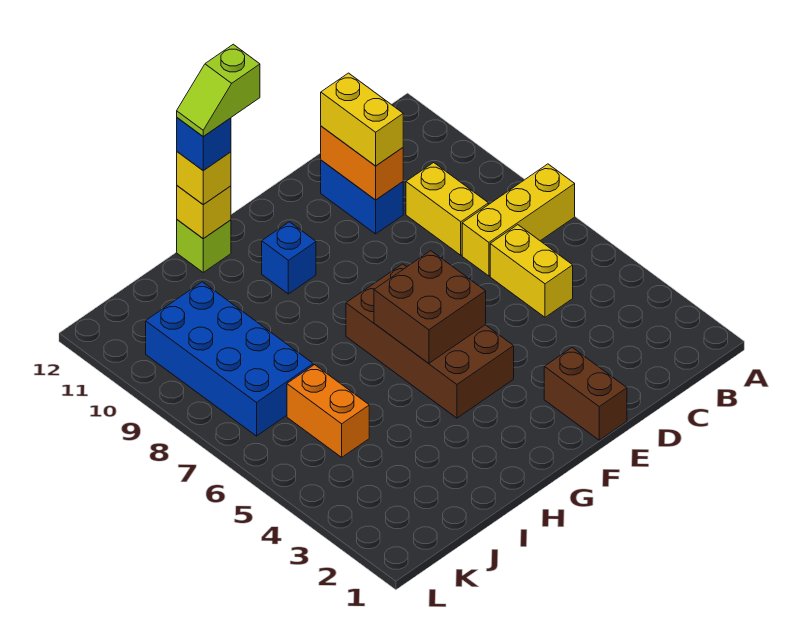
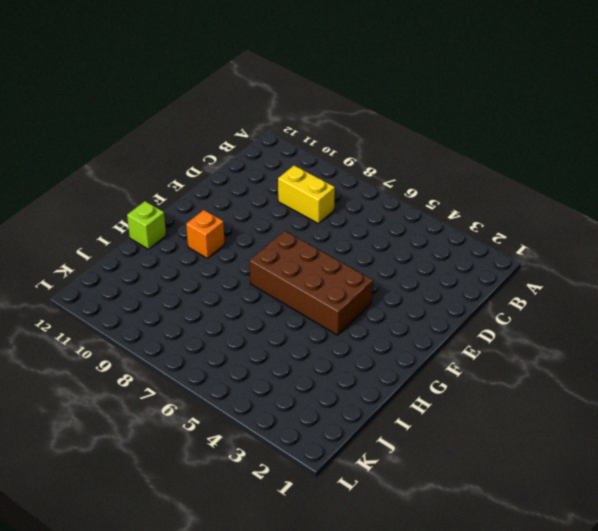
orange brick G10 level 1 -> blue brick G10 level 1
none -> yellow brick A7:C7 level 1
none -> yellow brick C5:C6 level 1
none -> blue brick D10:D11 level 1

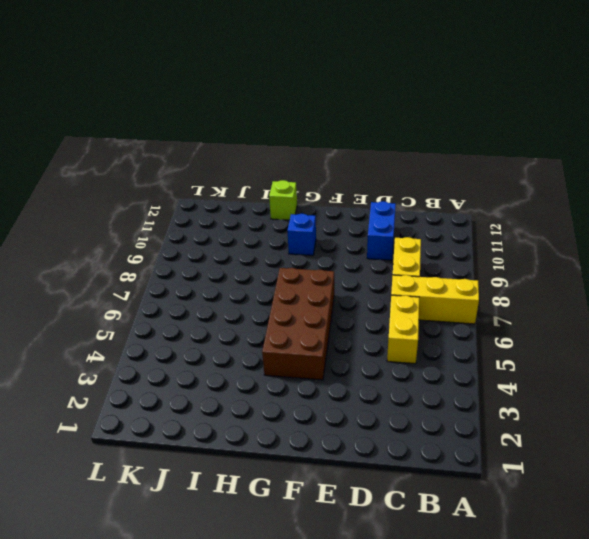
none -> brown brick E1:E2 level 1
none -> orange brick J5:J6 level 1
none -> blue brick J7:K10 level 1

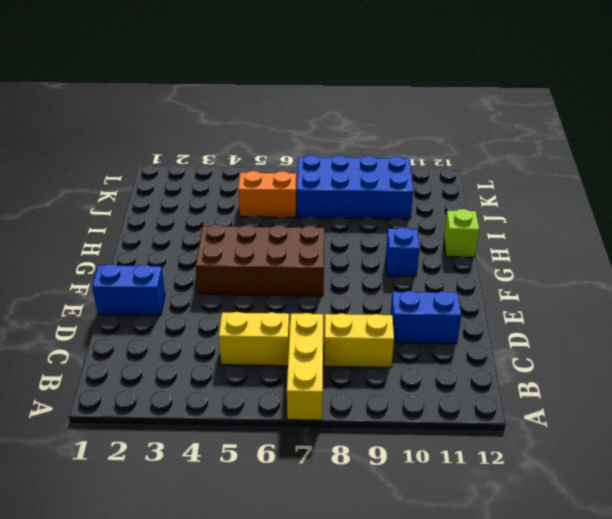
blue brick E1:E2 level 1 -> brown brick E1:E2 level 1
none -> orange brick D10:D11 level 2
none -> brown brick F5:G6 level 2
none -> yellow brick H12 level 2

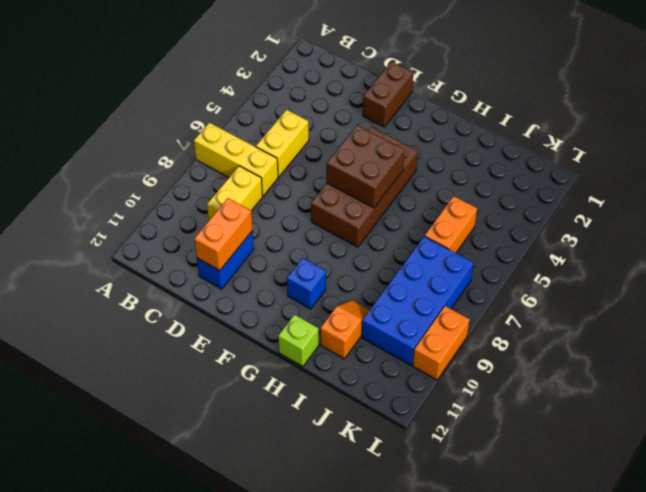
orange slope I10:I11 level 1 top 11 -> none
orange brick L9:L10 level 1 -> none
none -> yellow brick H12 level 2
none -> yellow brick D10:D11 level 3
none -> yellow brick H12 level 3

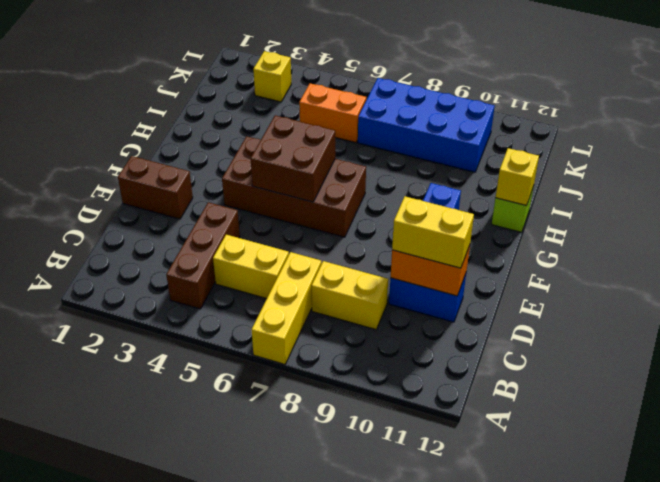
brown brick B4:D4 level 1 -> none
yellow brick K3 level 1 -> yellow brick H12 level 3
none -> blue brick H12 level 4
none -> lime slope G12:H12 level 5 top G

